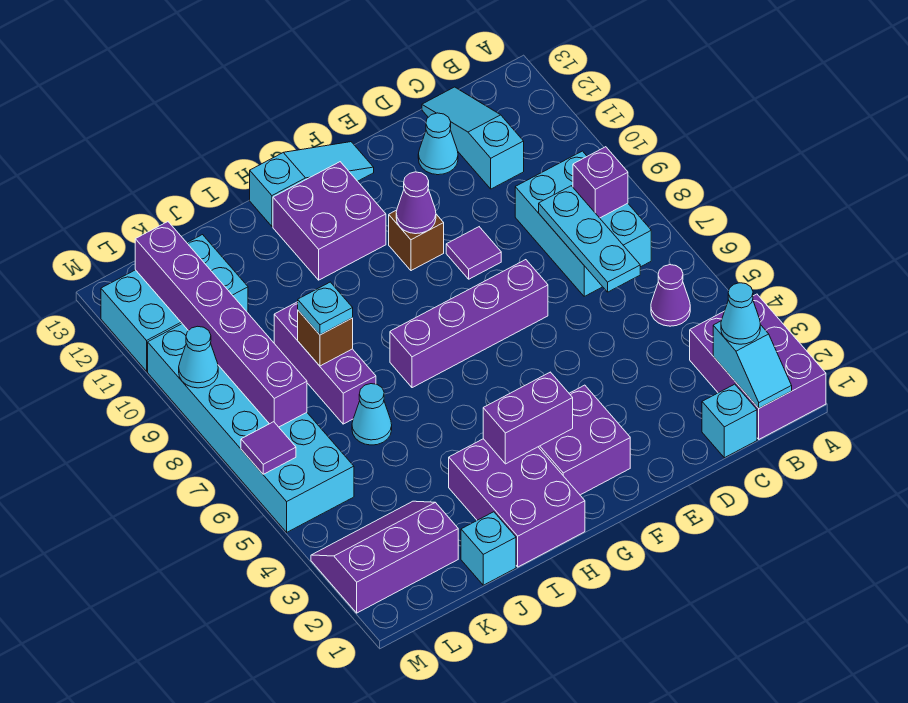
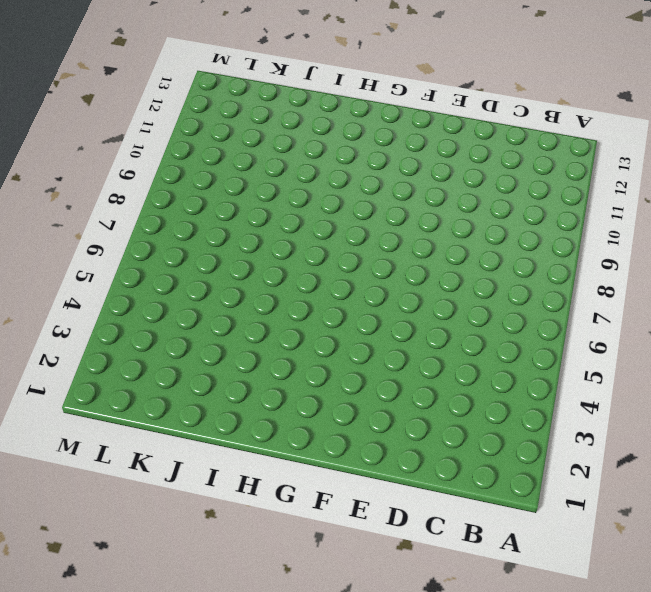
none -> purple brick A1:B3 level 1
none -> purple cone B5 level 1
none -> cyan brick B7:C9 level 1
none -> cyan brick C1 level 1

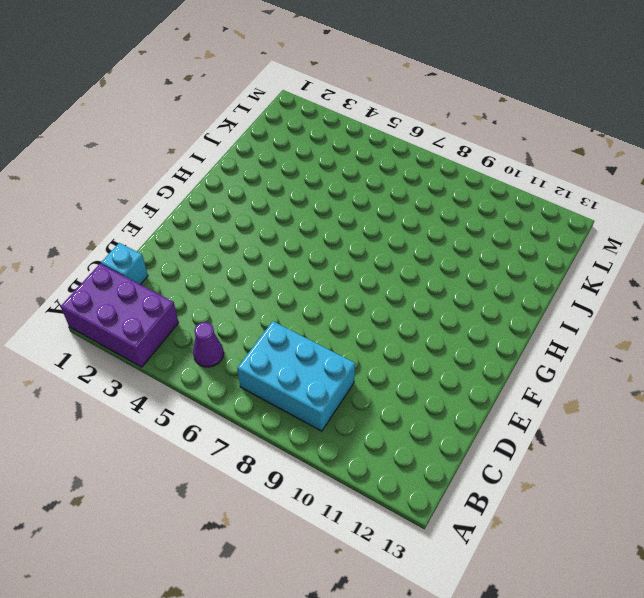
none -> cyan slope C11:C13 level 1 top 11
none -> cyan cone D12 level 1
none -> purple brick E7:H7 level 1
none -> purple tile E9 level 1

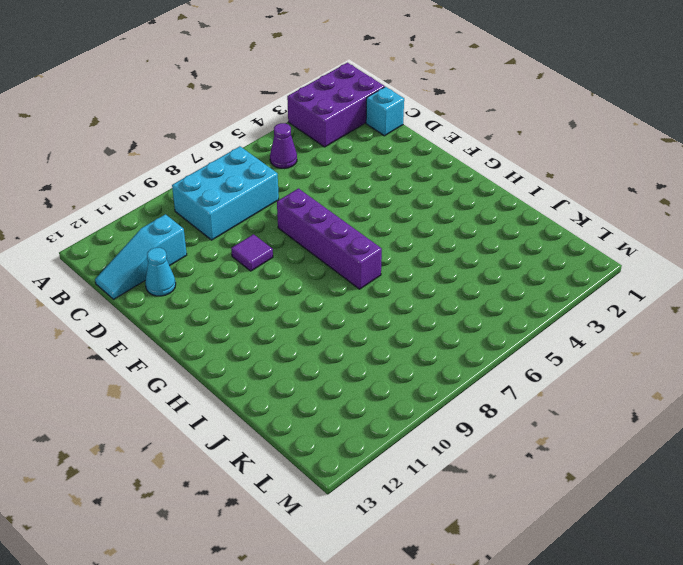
none -> purple brick F2:G3 level 1
none -> brown brick F10 level 1
none -> cyan slope F13:H13 level 1 top H
none -> purple brick G11:H12 level 1

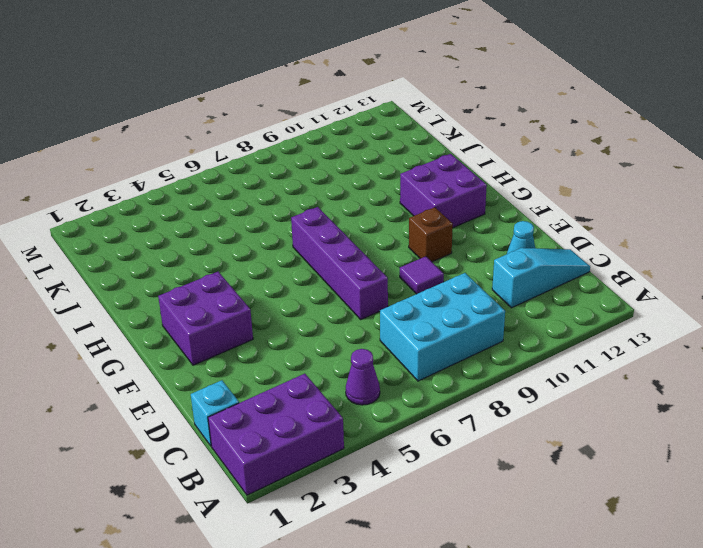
none -> cyan slope F13:H13 level 1 top H
none -> purple brick H1:I3 level 1
none -> cyan brick J1 level 1
none -> cyan cone J6 level 1

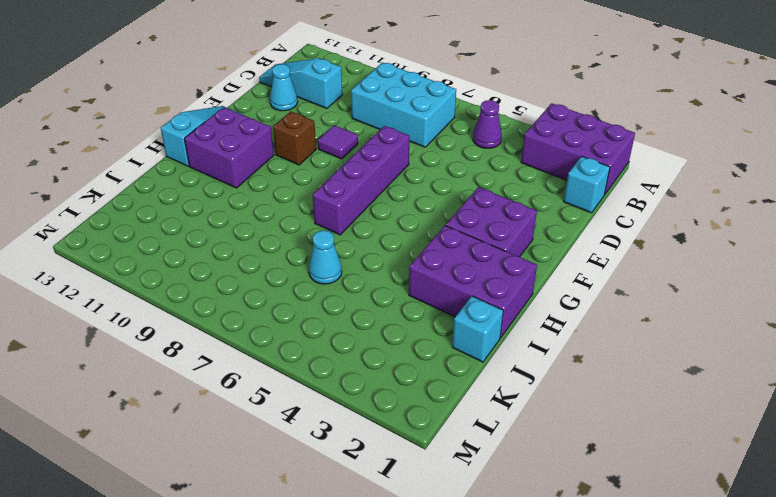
none -> purple brick J7:J9 level 1
none -> purple slope K2:M3 level 1 top 2
none -> cyan brick K11:M12 level 1
none -> cyan brick L5:M10 level 1

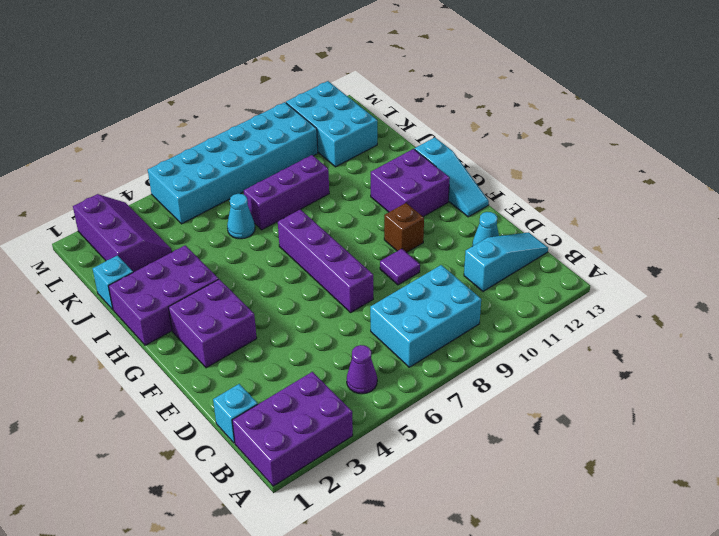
none -> cyan slope B1:B2 level 2 top 2
none -> purple brick B8 level 2
none -> cyan plate C6:C8 level 2
none -> purple cone F10 level 2

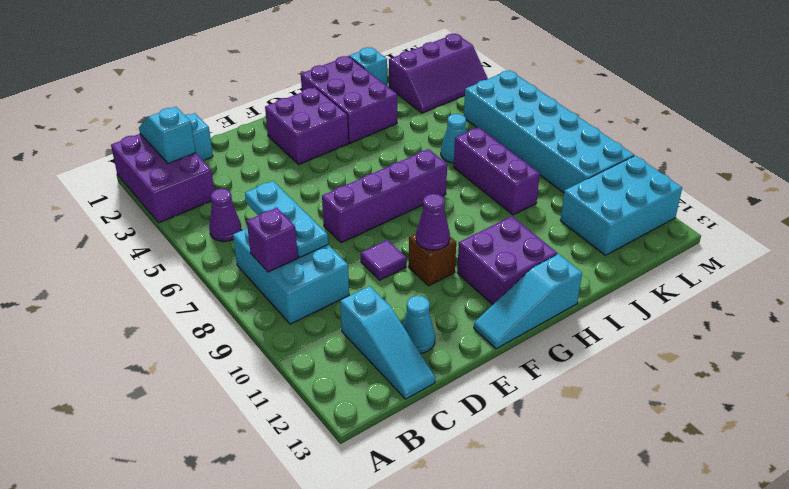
none -> purple brick G3:H3 level 2
none -> brown brick J8 level 2
none -> purple brick L7:L12 level 2
none -> purple tile M6 level 2

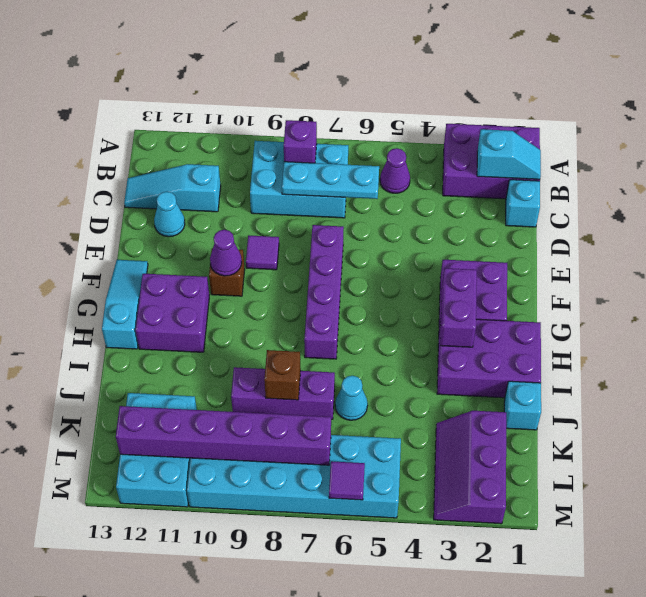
none -> cyan cone M9 level 2
none -> cyan cone B2 level 3
none -> cyan plate J8 level 3

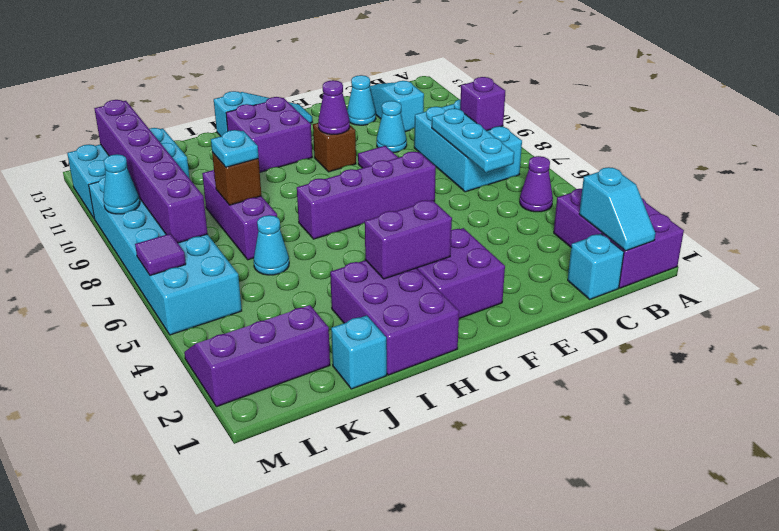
cyan cone D10 level 1 -> cyan cone B2 level 3

